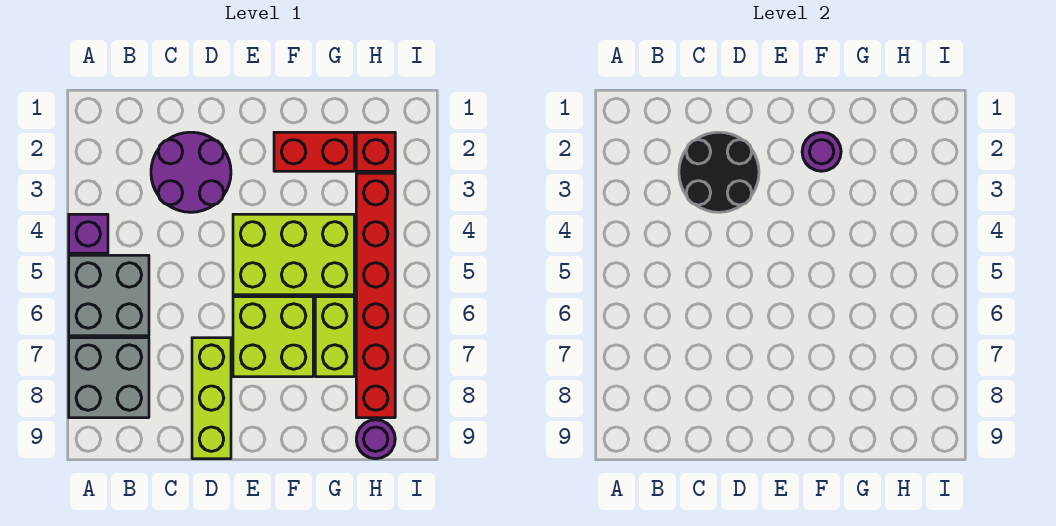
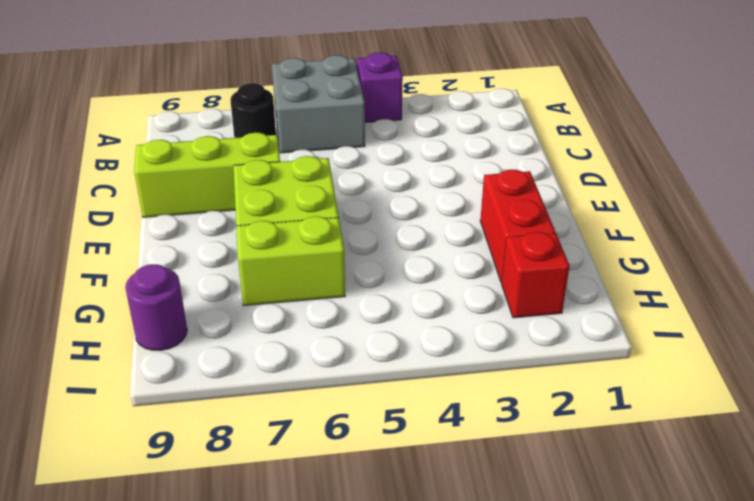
black round brick B7 level 1 -> grey brick A7:B8 level 1
none -> purple round brick C2:D3 level 1
none -> lime brick E4:G5 level 1
none -> red brick H3:H8 level 1

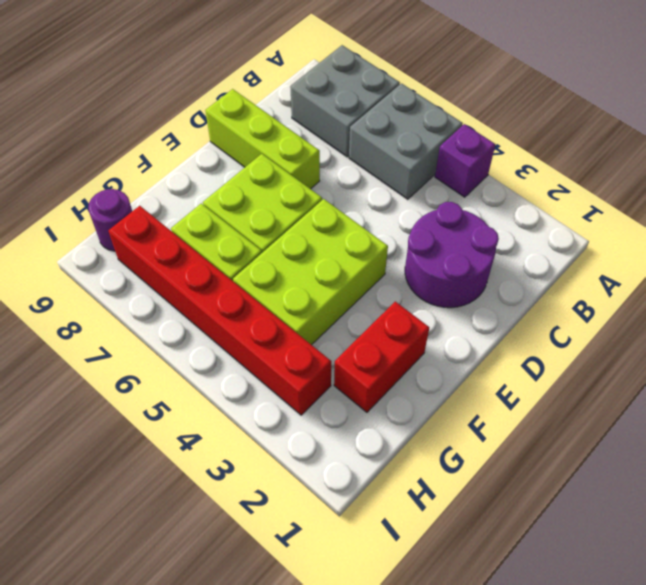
none -> red brick H2 level 1
none -> black round brick C2:D3 level 2
none -> purple round brick F2 level 2

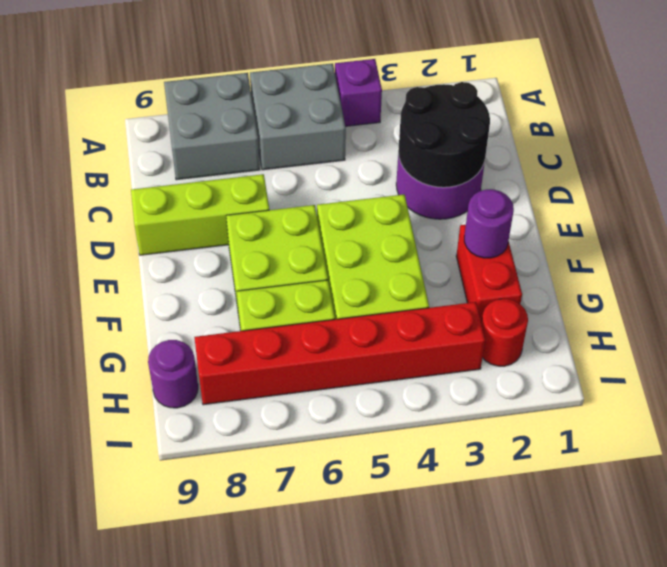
red round brick H2 level 1 -> red brick H2 level 1

